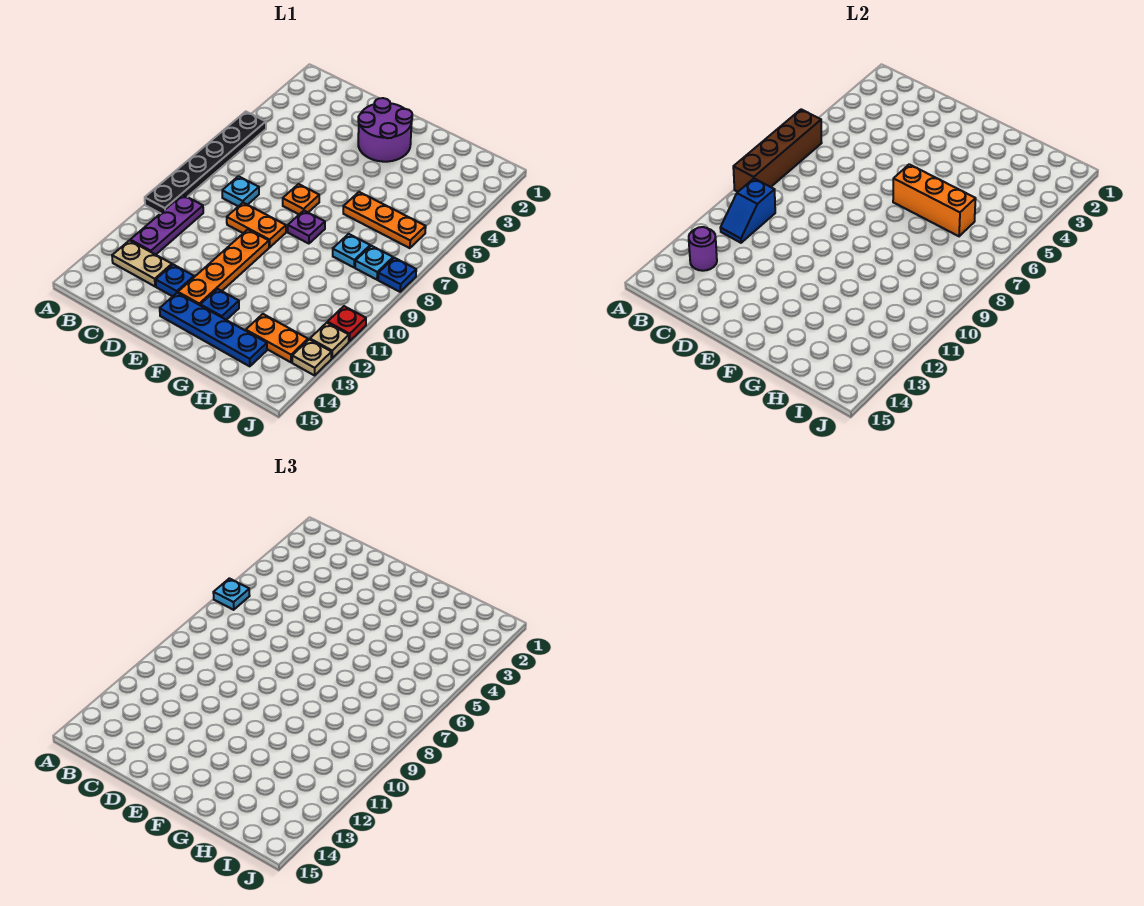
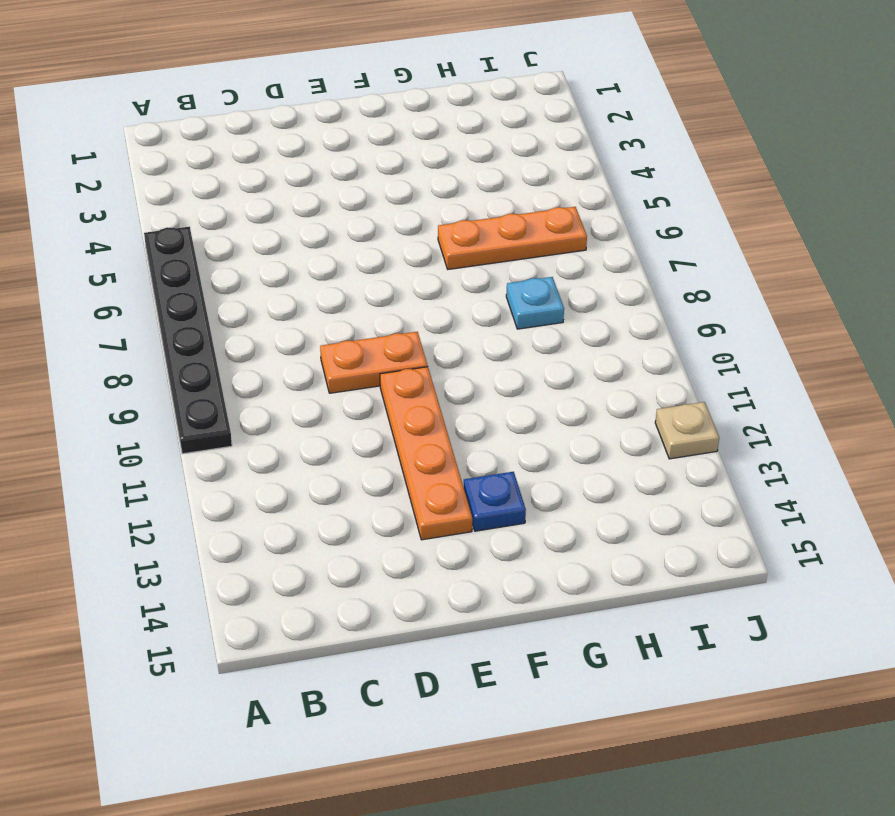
none -> purple plate B10:B12 level 1
none -> tan plate B13:C13 level 1
none -> cyan plate C8 level 1

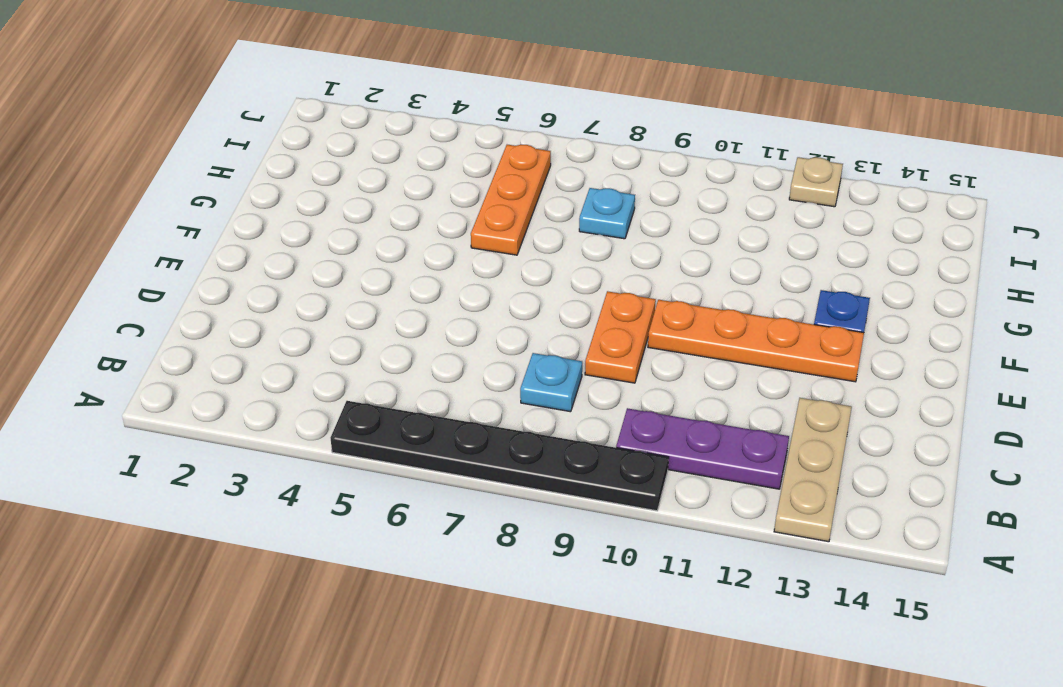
tan plate A13:C13 level 1 -> tan plate B13:C13 level 1
none -> blue plate D13 level 1
none -> purple round brick E2:F3 level 1
none -> orange plate E7 level 1

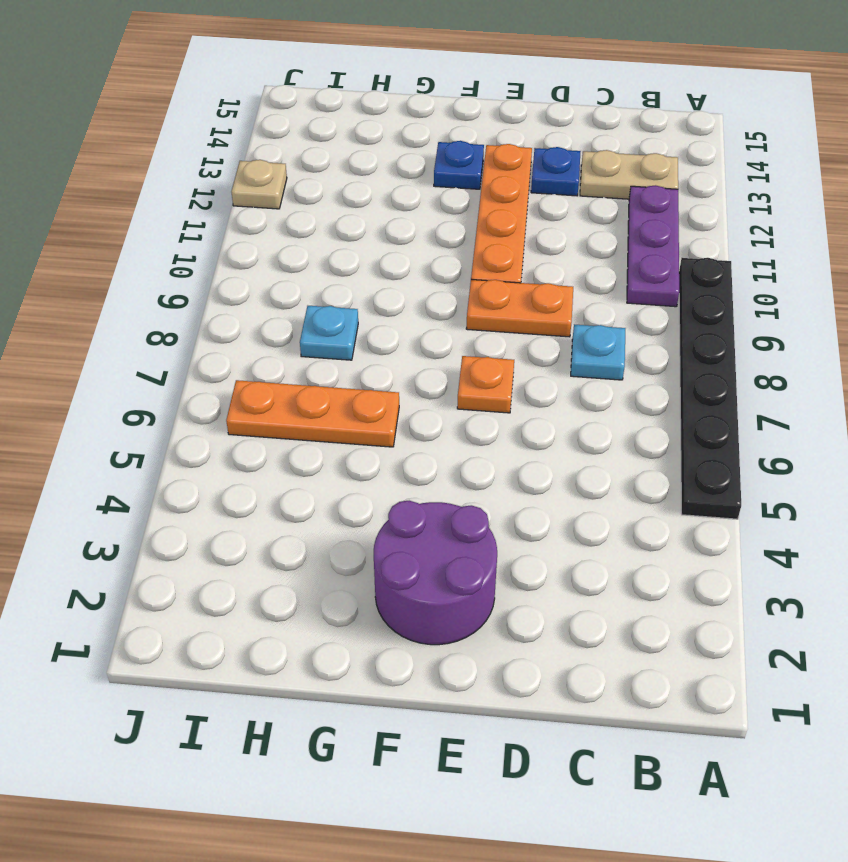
none -> blue plate E14:H14 level 1
none -> purple plate F8 level 1
none -> orange plate H13:I13 level 1

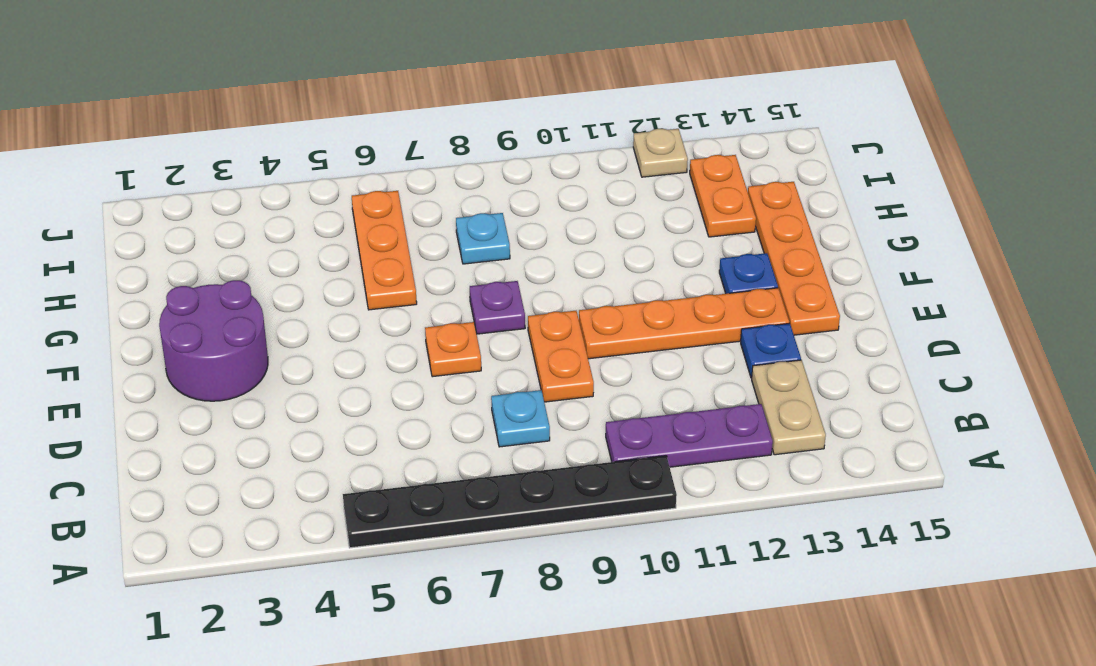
orange plate E14:H14 level 1 -> blue plate E14:H14 level 1
none -> cyan plate I8 level 1
none -> blue plate J8 level 1
none -> red plate J11 level 1

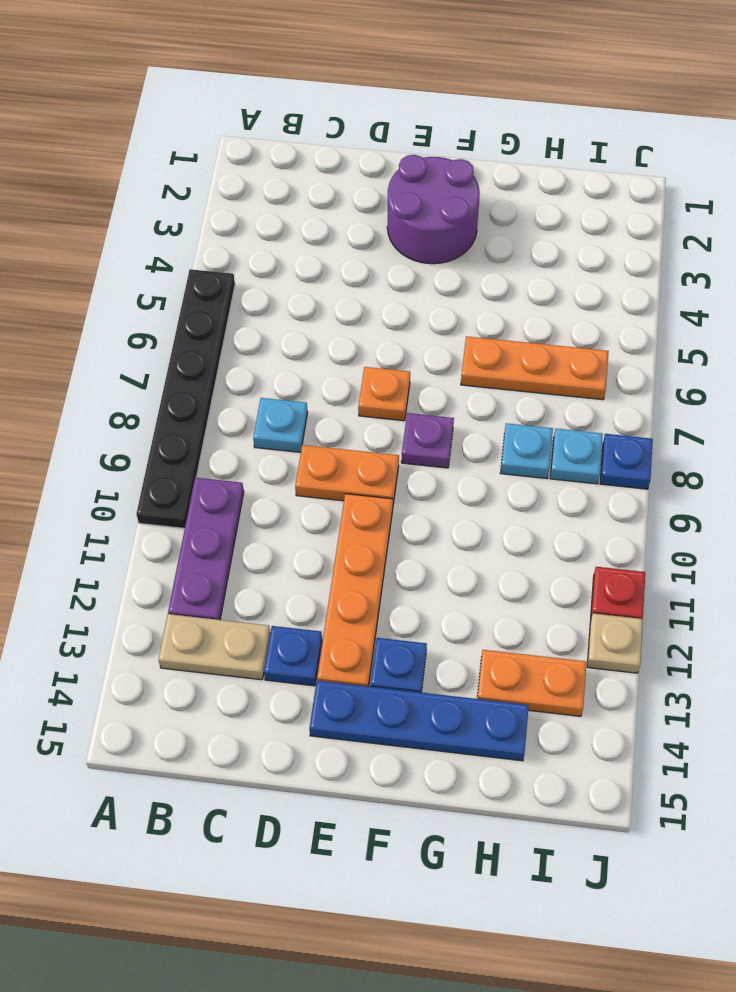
none -> tan plate J13 level 1
none -> brown brick A6:A9 level 2
none -> blue slope B10:B11 level 2 top 10

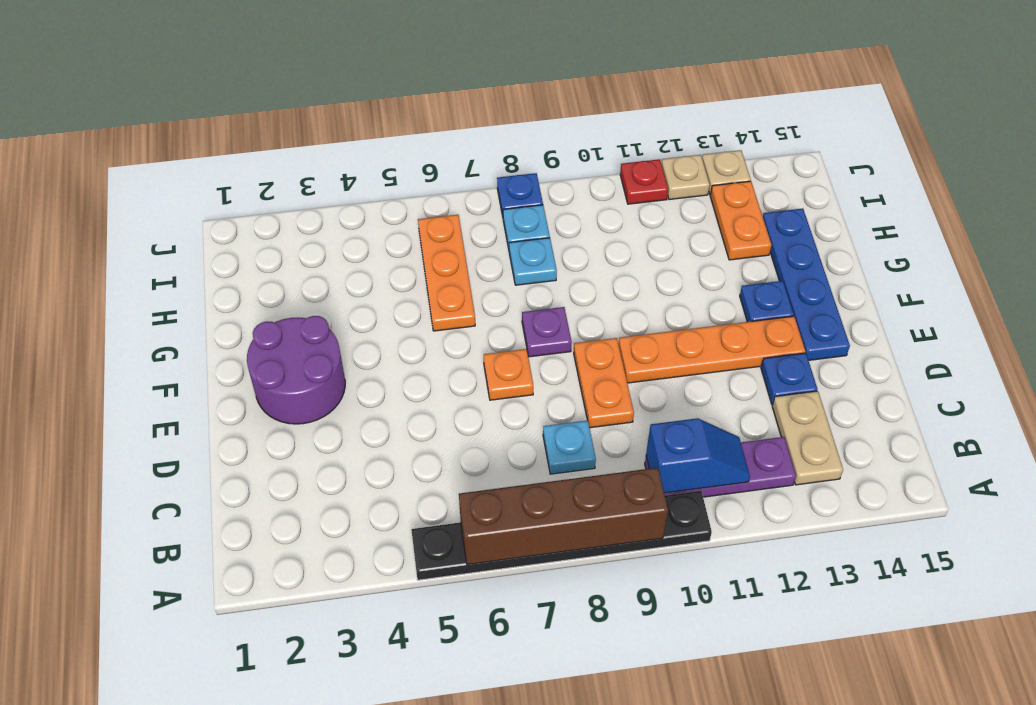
none -> purple round brick B13 level 2
none -> orange brick F6:H6 level 2
none -> cyan plate A6 level 3

